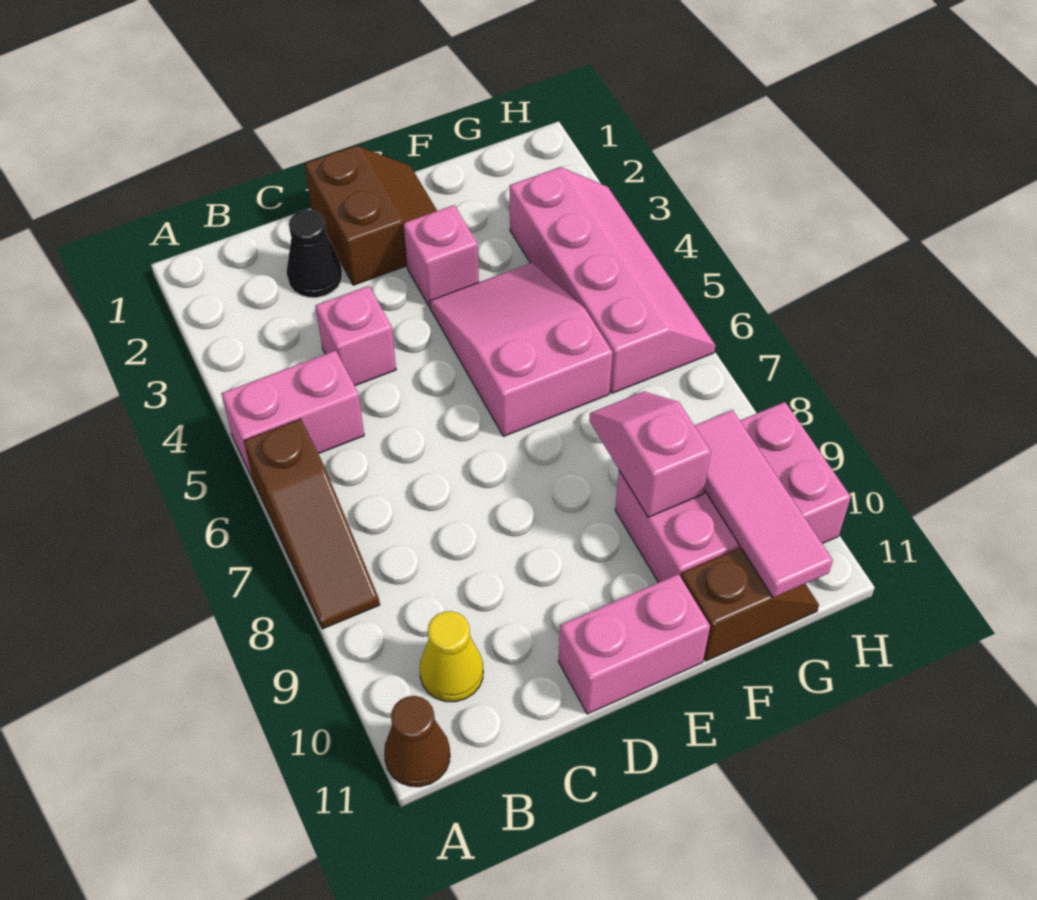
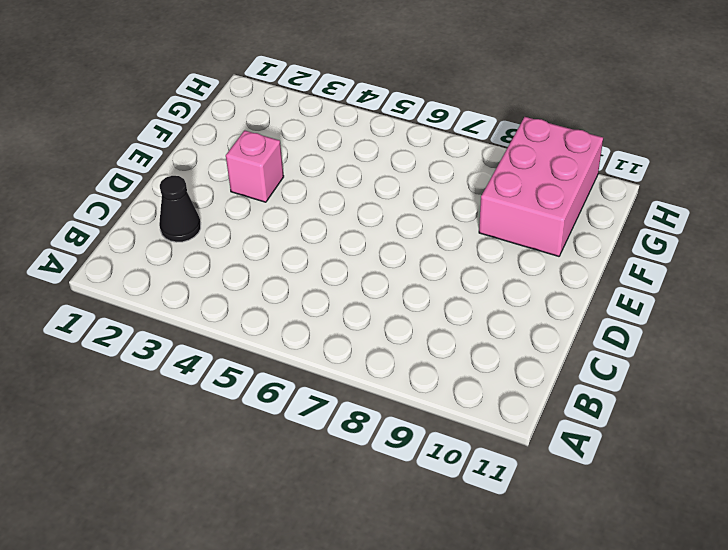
none -> pink brick A5:B5 level 1
none -> brown slope A6:A8 level 1 top 6
none -> brown cone A11 level 1

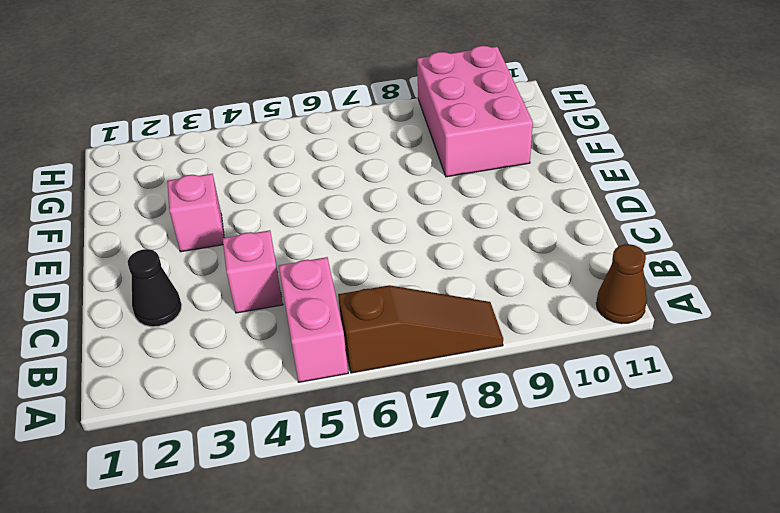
none -> yellow cone B10 level 1
none -> brown slope D1:E2 level 1 top D
none -> pink brick D11:E11 level 1

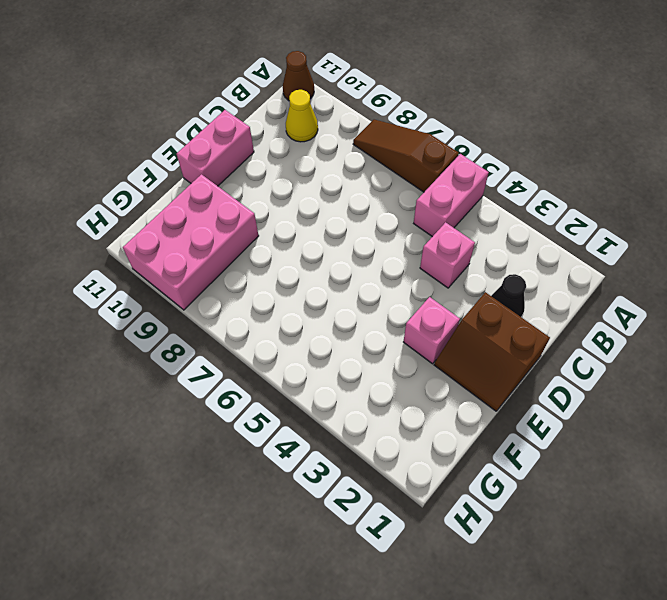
none -> pink slope E4:F6 level 1 top 6
none -> brown slope F11:G11 level 1 top F
none -> pink slope G3:H6 level 1 top G

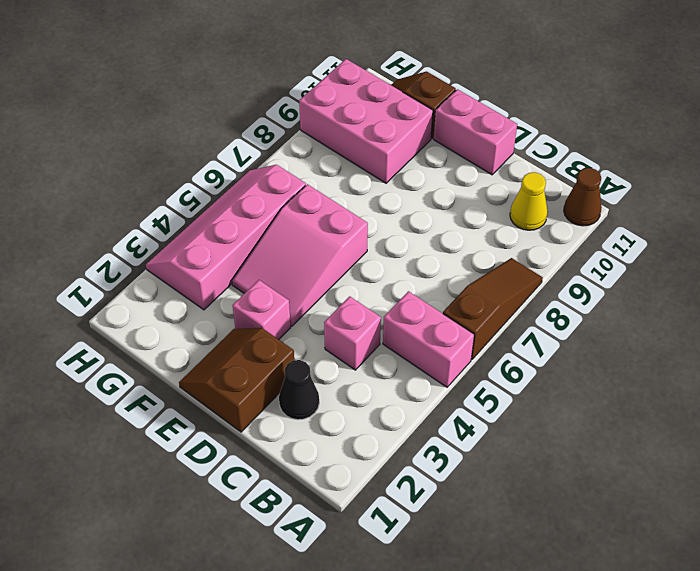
none -> pink slope F8:F9 level 2 top 9
none -> pink tile G9:G11 level 2

